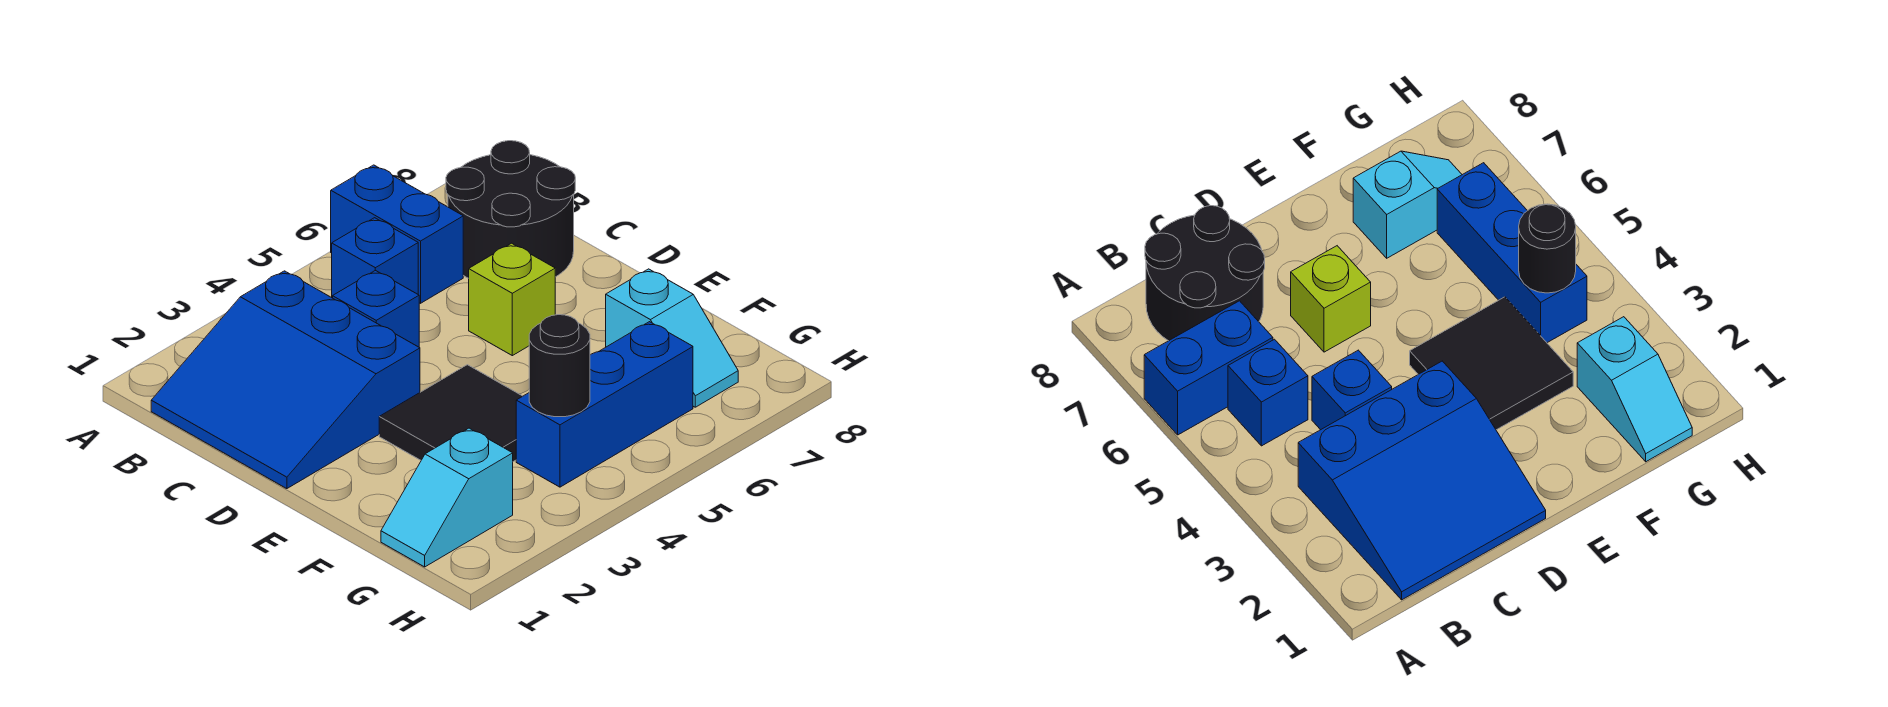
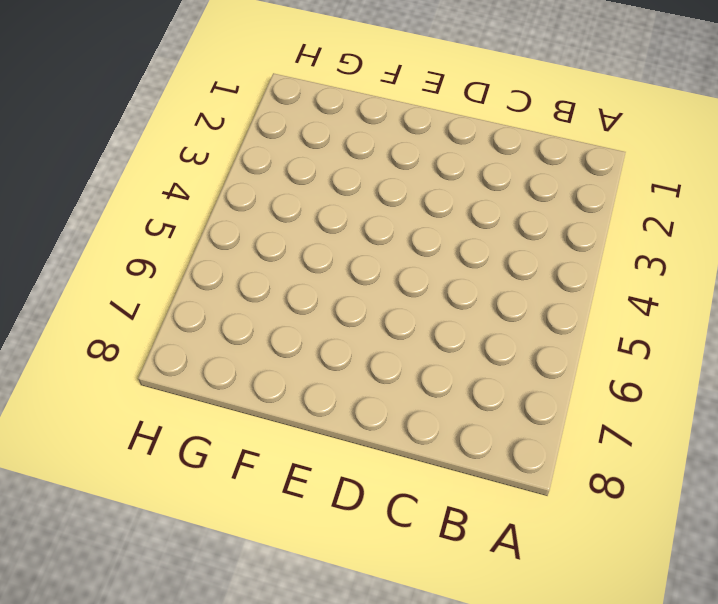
none -> blue brick A6:B6 level 1
none -> blue slope B1:D3 level 1 top 3

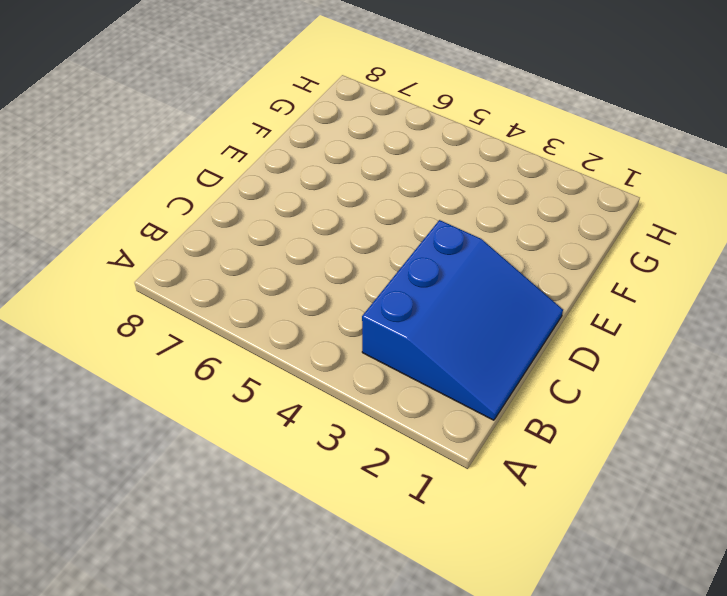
none -> blue brick A6:B6 level 1
none -> blue brick B5 level 1

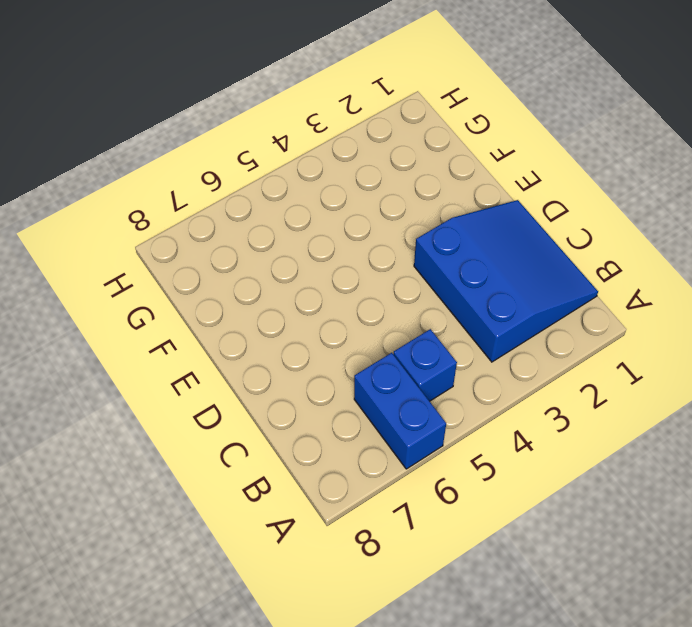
none -> black round brick B7:C8 level 1
none -> blue brick C4 level 1

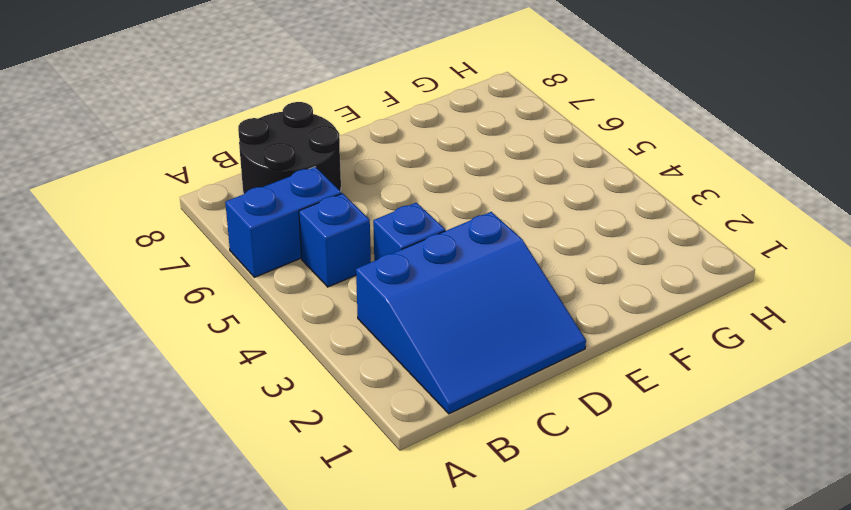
none -> lime brick D6 level 1
none -> black tile E3:F4 level 1

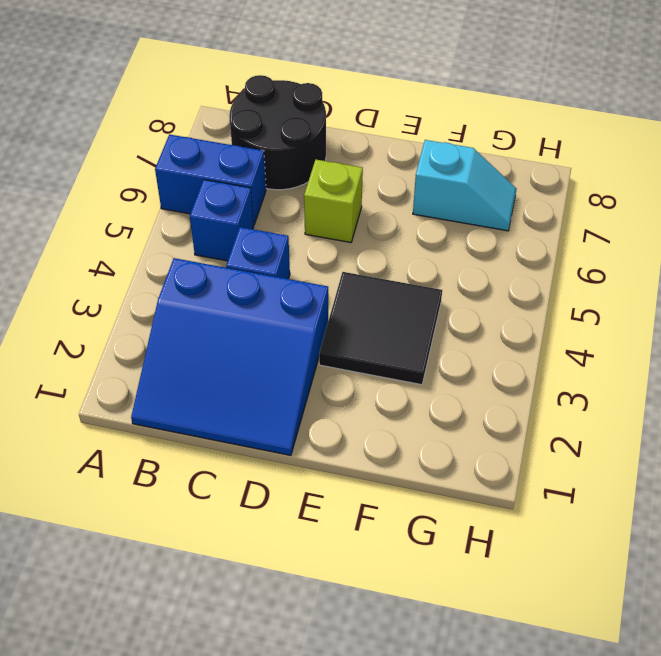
none -> cyan slope G1:G2 level 1 top 2
none -> blue brick G4:G6 level 1

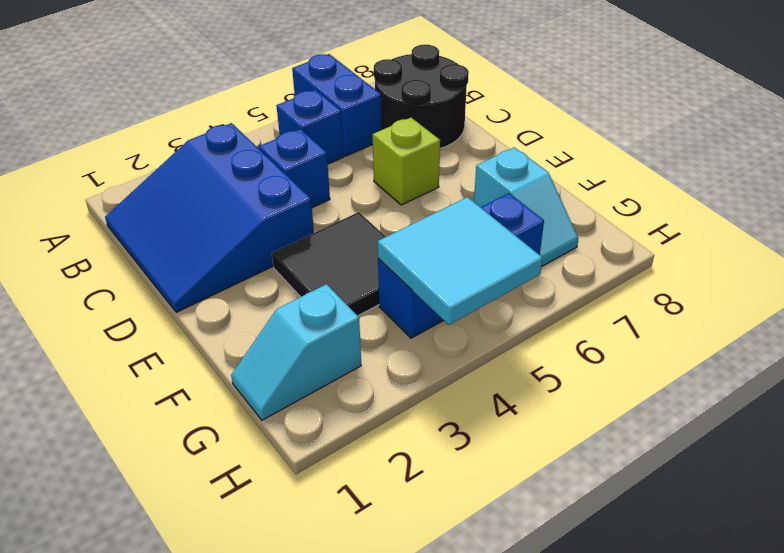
cyan tile G4:H5 level 2 -> black round brick G4 level 2

